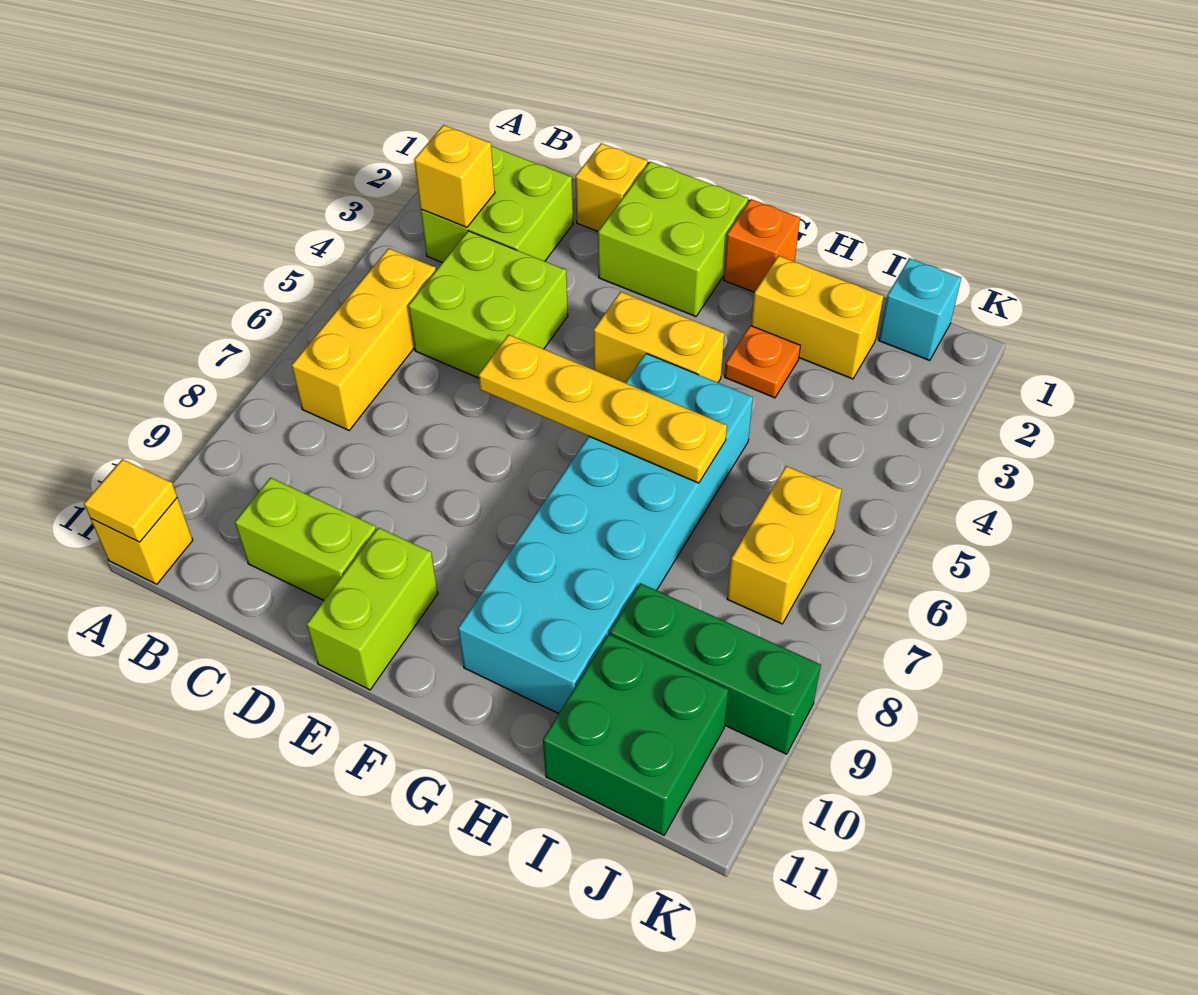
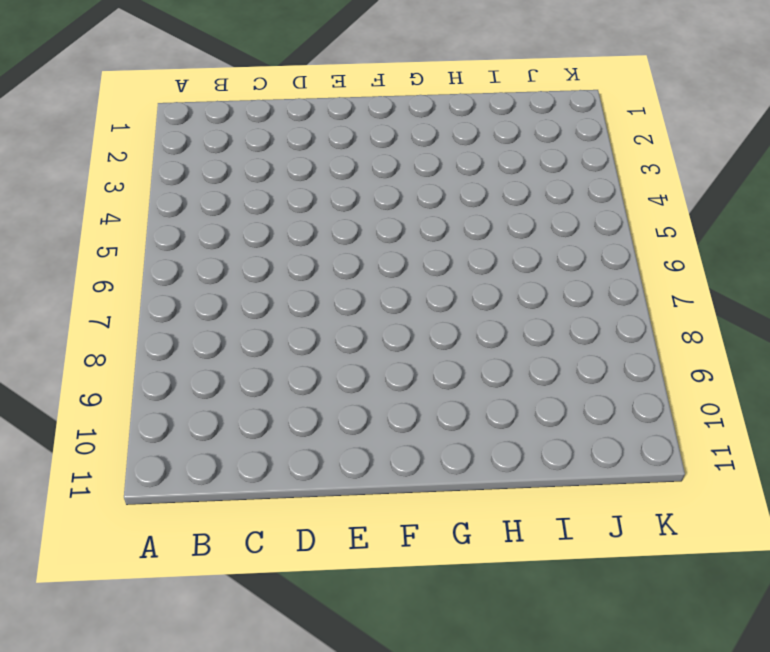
none -> yellow brick A11 level 1
none -> lime brick B2:C3 level 1
none -> yellow brick B5:B7 level 1

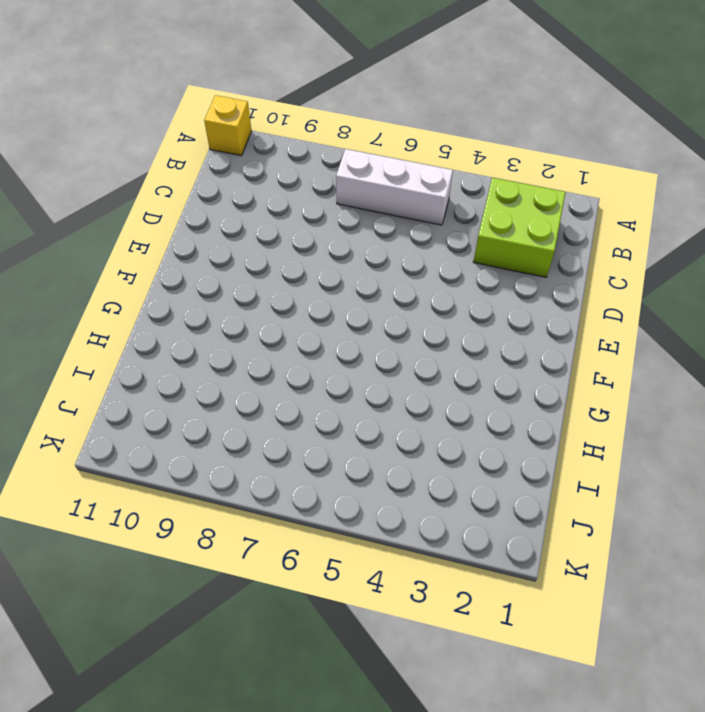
white brick B5:B7 level 1 -> yellow brick B5:B7 level 1
none -> lime brick C4:D5 level 1
none -> lime brick C10:D10 level 1
none -> yellow brick D1 level 1

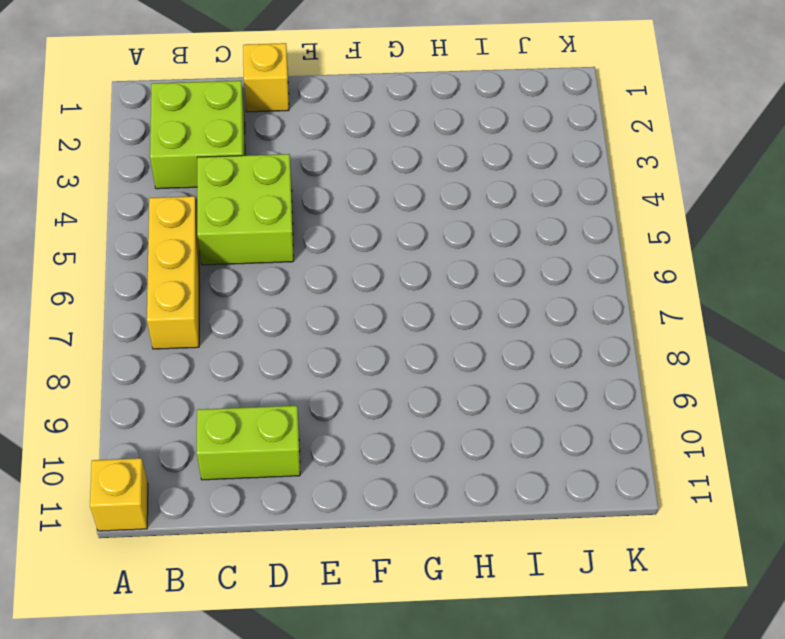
none -> lime brick E1:F2 level 1
none -> lime brick E10:E11 level 1
none -> yellow brick F4:G4 level 1

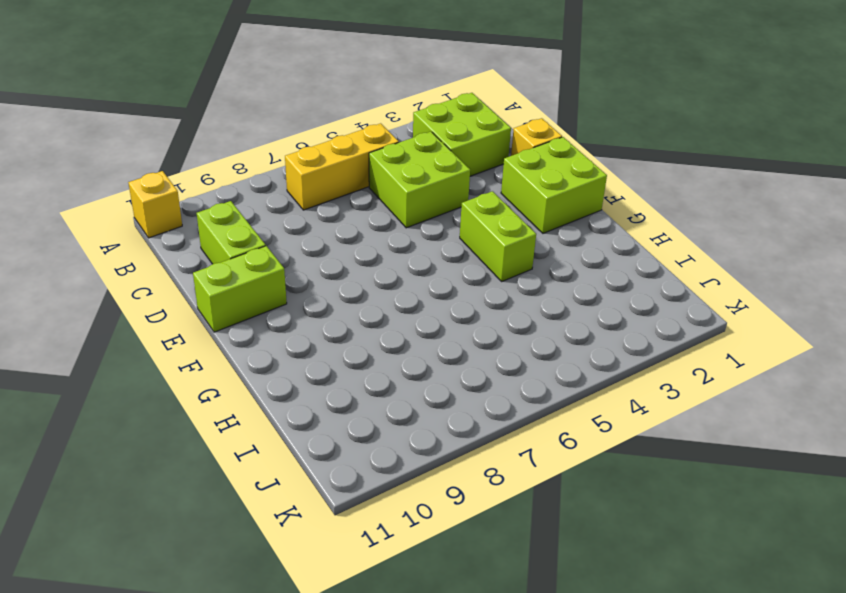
lime brick F4:G4 level 1 -> yellow brick F4:G4 level 1
none -> orange brick G1 level 1
none -> cyan brick G5:H10 level 1
none -> yellow brick H2:I2 level 1

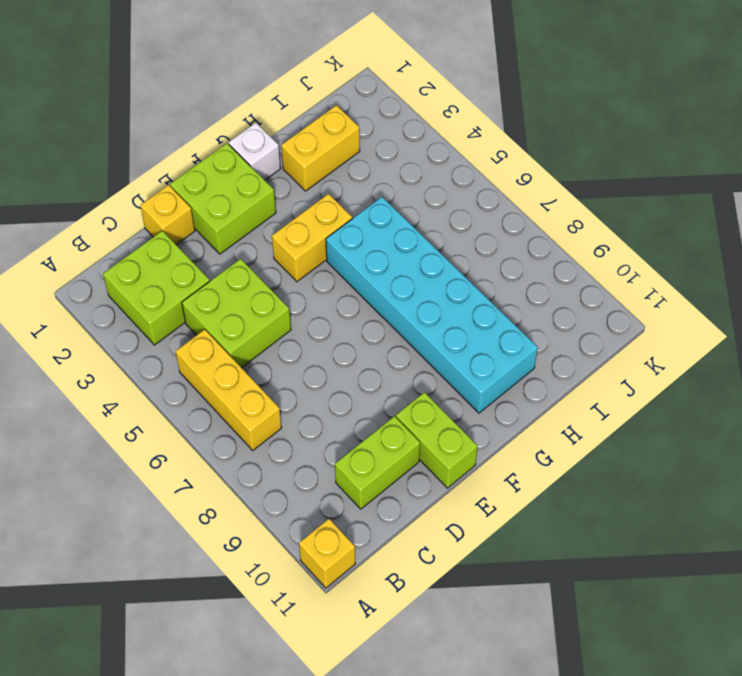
white brick G1 level 1 -> orange brick G1 level 1
none -> orange plate H3 level 1
none -> green brick I9:K9 level 1
none -> green brick I10:J11 level 1

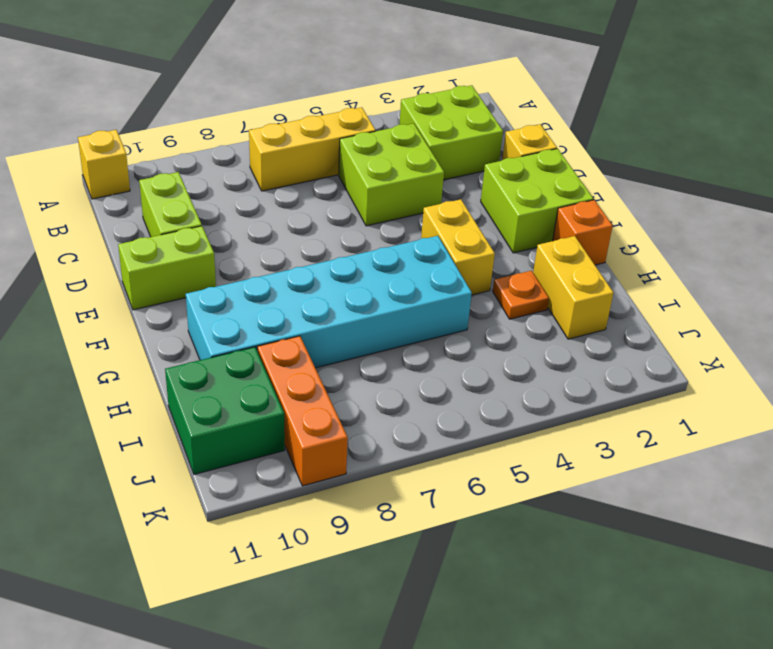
orange brick I9:K9 level 1 -> green brick I9:K9 level 1
none -> cyan brick J1 level 1
none -> yellow brick J6:J7 level 1
none -> yellow tile A11 level 2

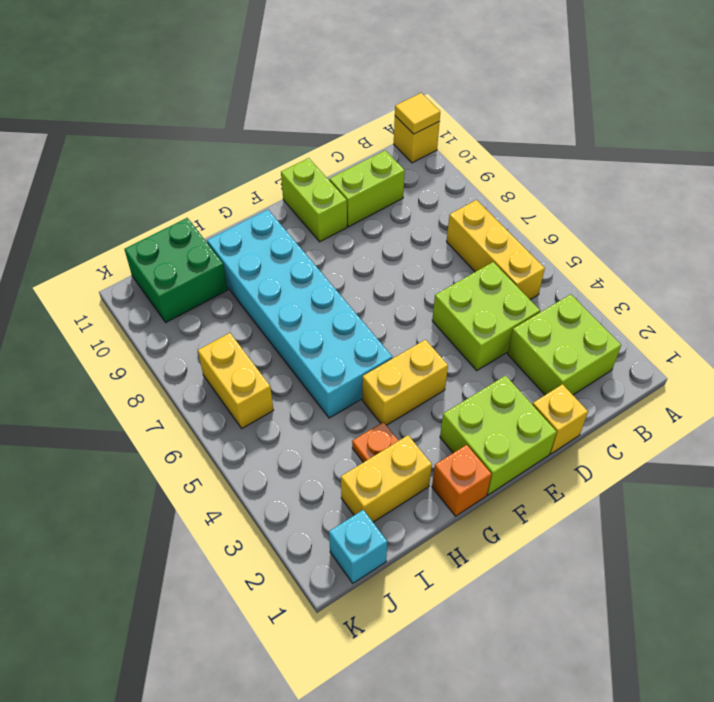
none -> green brick I9:K9 level 1
none -> yellow brick B3 level 2
none -> yellow plate E6:H6 level 2

